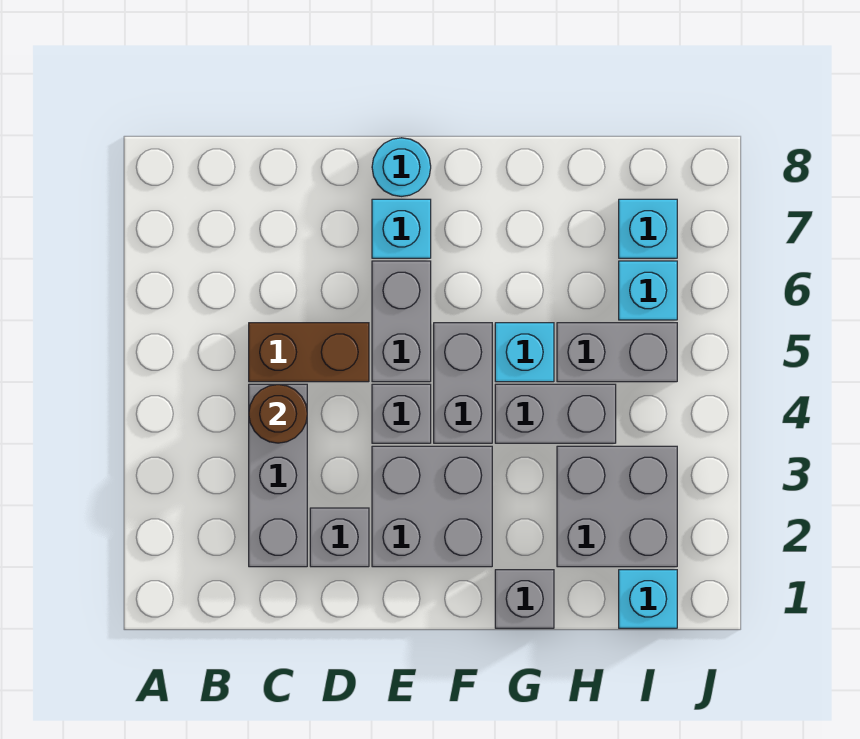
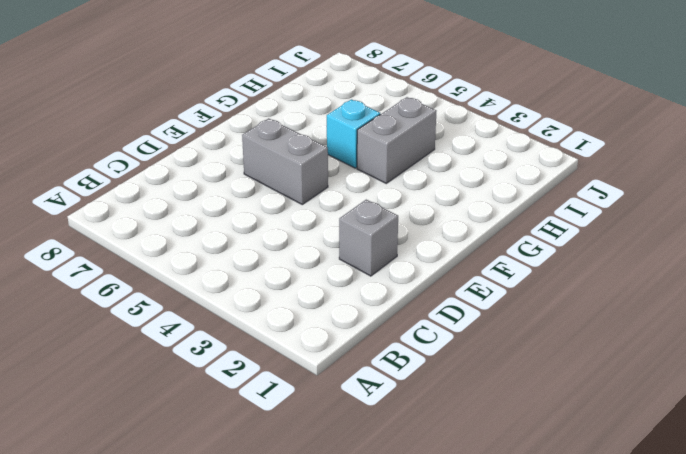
none -> grey brick C2:C4 level 1
none -> brown brick C5:D5 level 1
none -> grey brick E2:F3 level 1

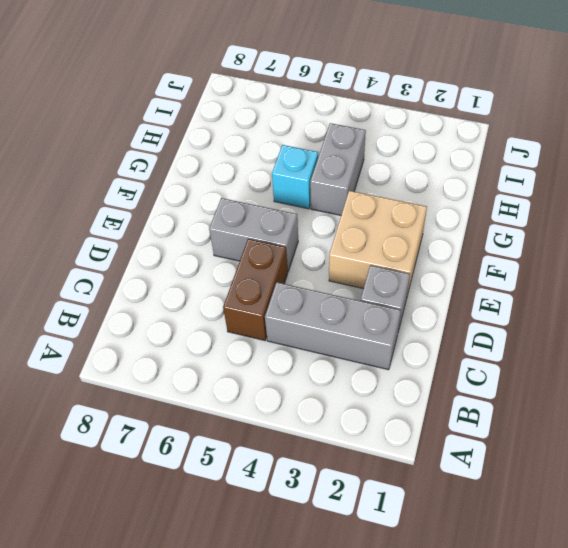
tan brick E2:F3 level 1 -> grey brick E2:F3 level 1
none -> grey brick E4 level 1
none -> cyan brick E7 level 1
none -> cyan round brick E8 level 1

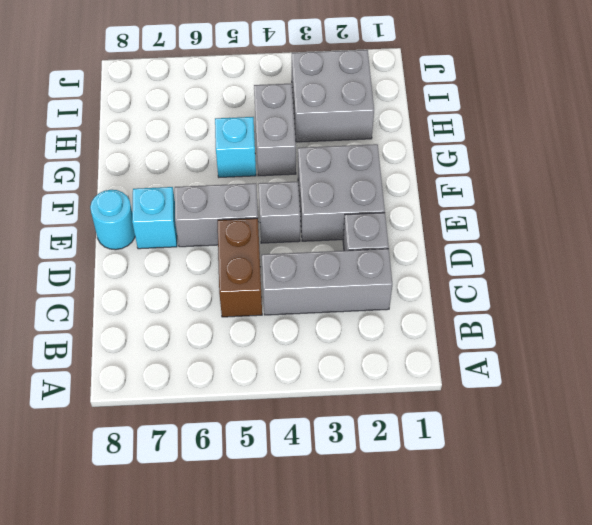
none -> grey brick F4:F5 level 1
none -> grey brick G1 level 1
none -> grey brick H5:I5 level 1

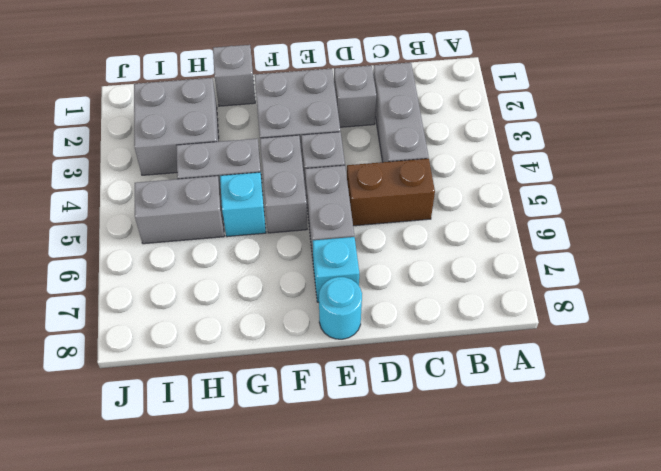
none -> cyan brick I1 level 1
none -> cyan brick I6 level 1
none -> cyan brick I7 level 1

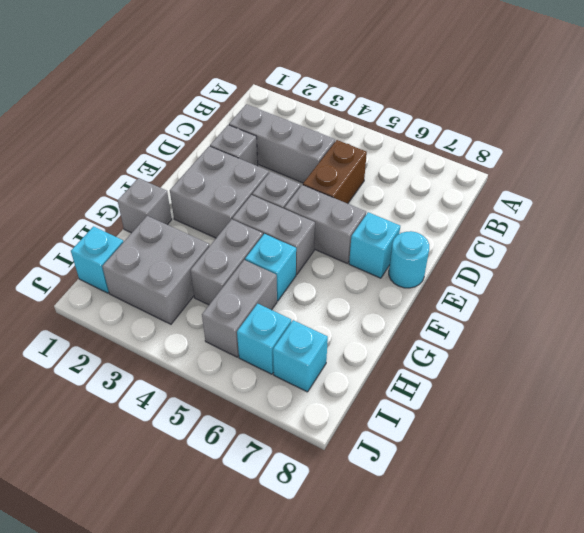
none -> brown round brick C4 level 2

